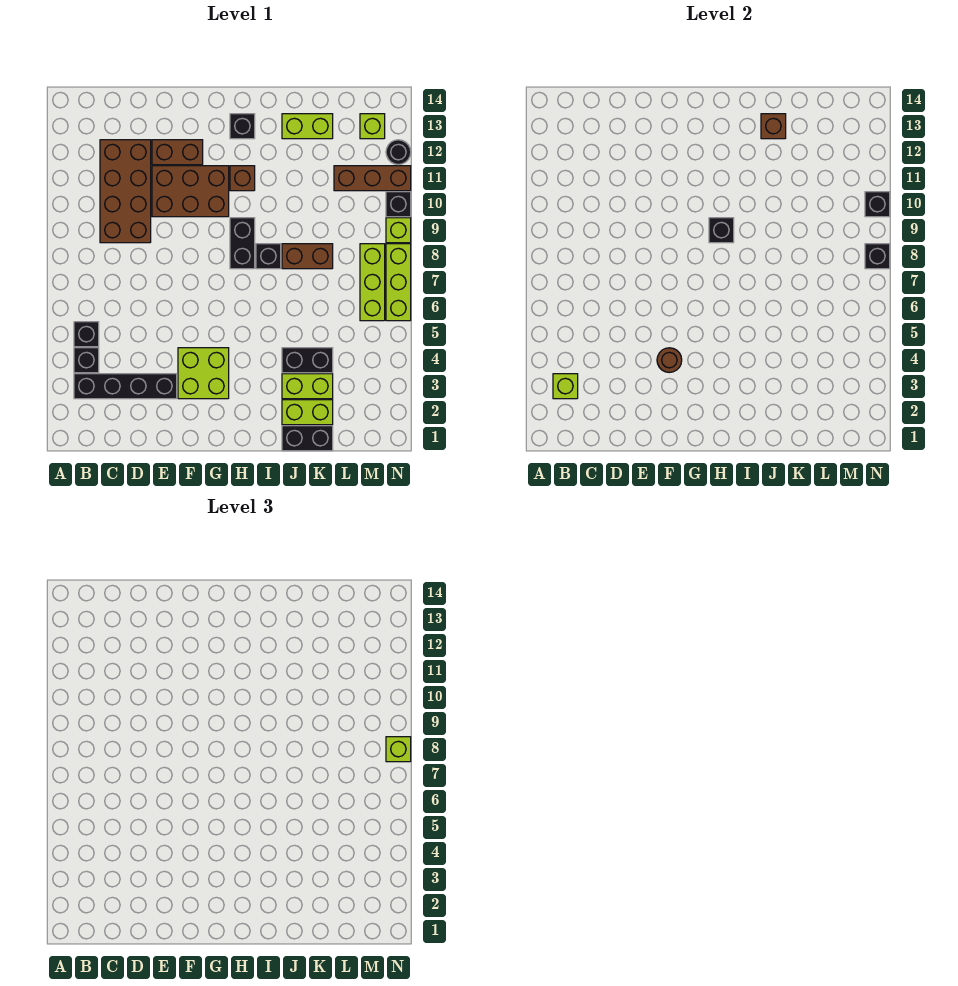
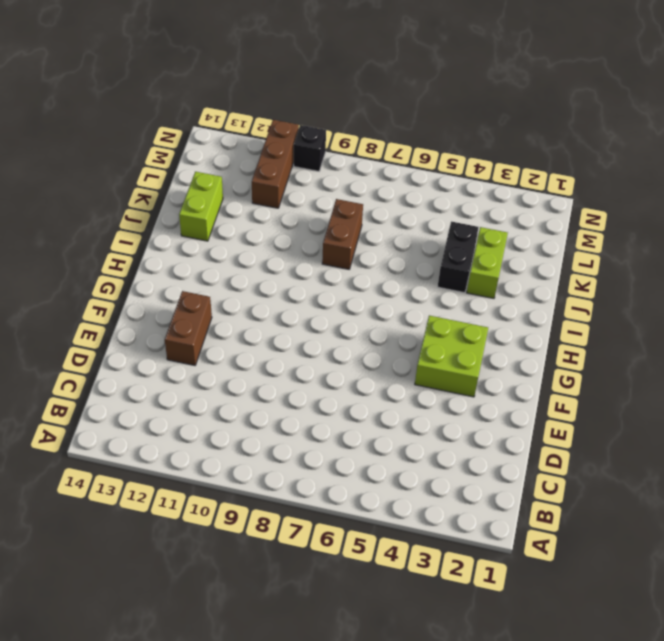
none -> black brick B3:E3 level 1
none -> black brick B4 level 1
none -> black brick B5 level 1
none -> brown brick C9:D12 level 1

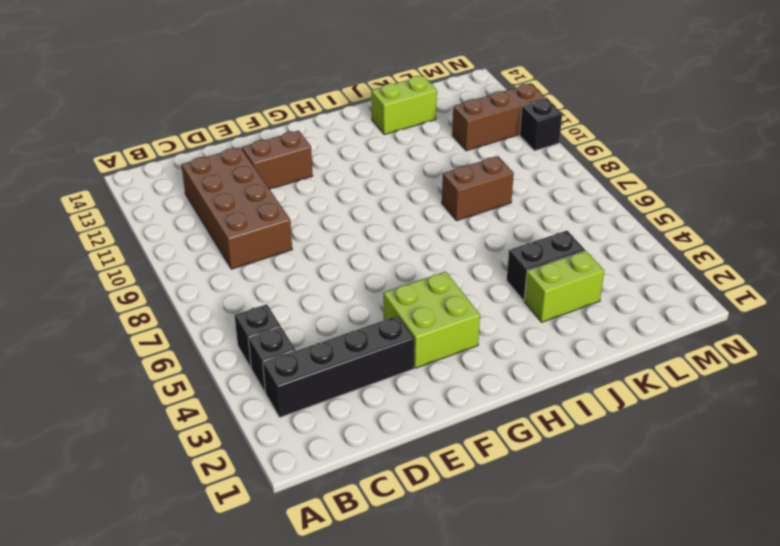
none -> brown brick E10:G11 level 1
none -> black brick H8:H9 level 1
none -> brown brick H11 level 1
none -> black brick H13 level 1

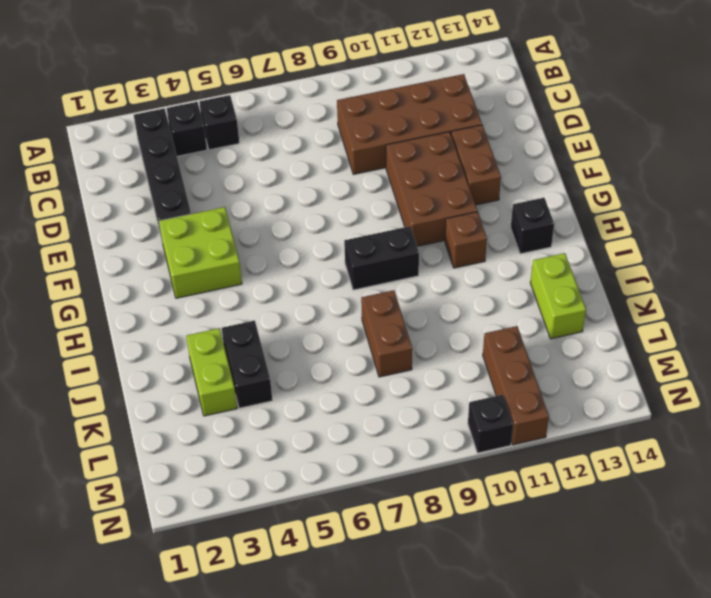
none -> black brick I8 level 1
none -> black brick J1:K1 level 1
none -> lime brick J2:K2 level 1
none -> lime brick M6:M8 level 1

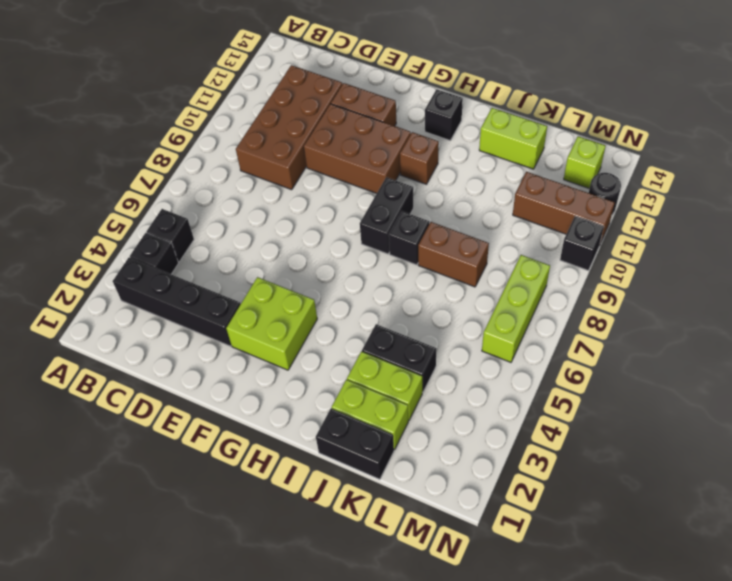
none -> lime brick N6:N8 level 1
none -> lime brick N9 level 1
none -> lime brick B3 level 2
none -> brown round brick F4 level 2

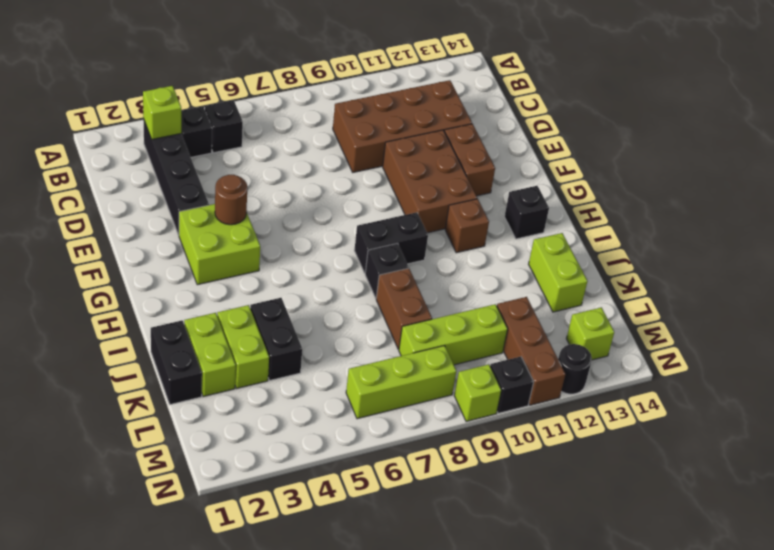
lime brick L8:L10 level 1 -> lime brick N6:N8 level 1
none -> black brick H9 level 2
none -> brown brick J13 level 2
none -> black brick N8 level 2
none -> black brick N10 level 2

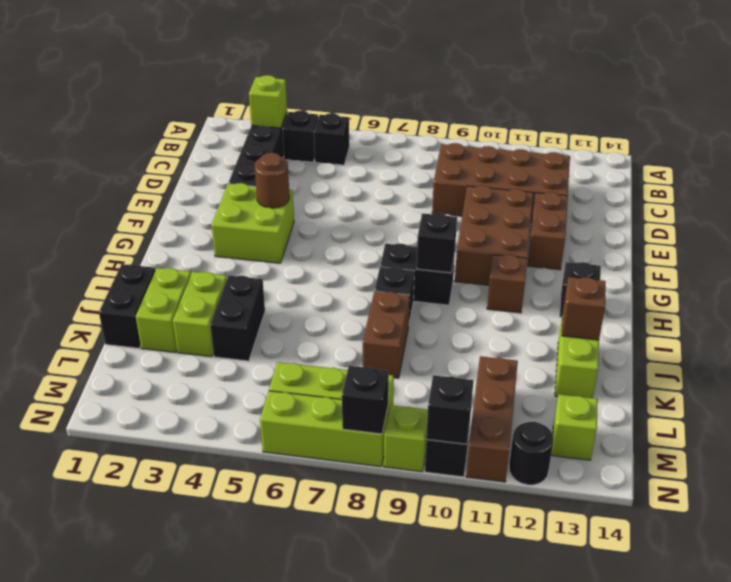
none -> lime brick N8 level 3

